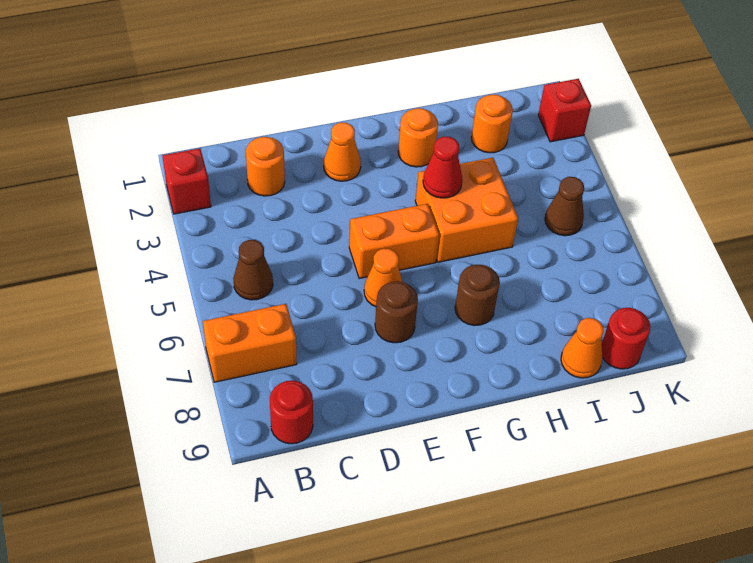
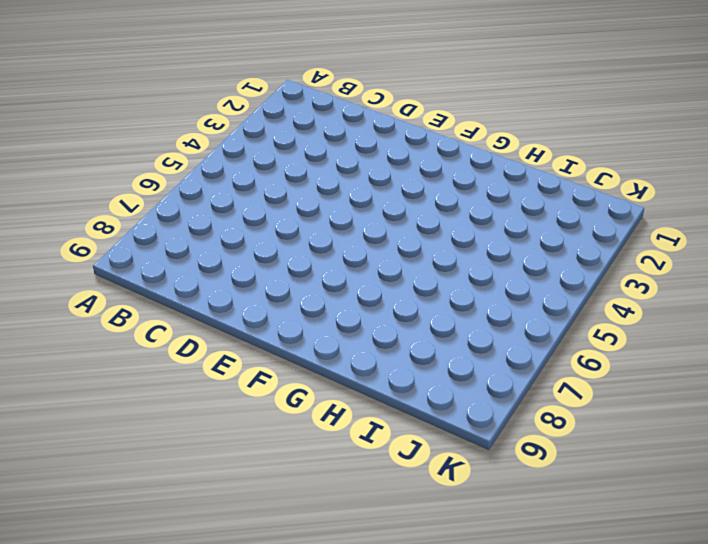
none -> red brick A2 level 1
none -> orange brick A7:B7 level 1
none -> brown cone B5 level 1

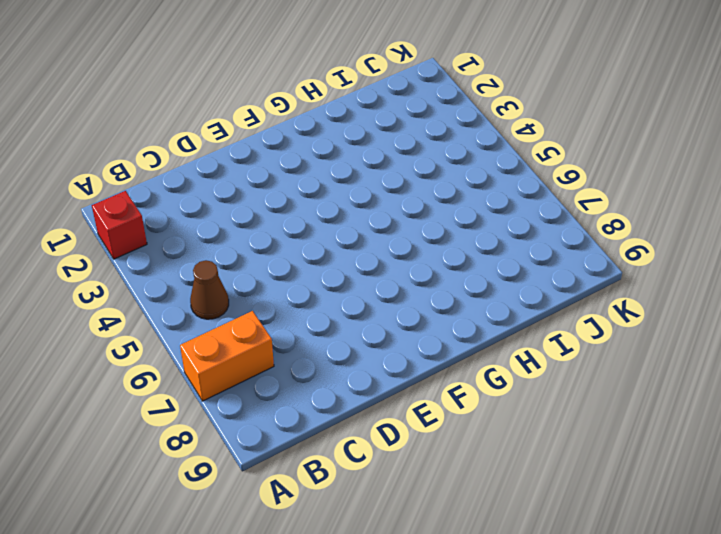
none -> red round brick B9 level 1
none -> orange round brick C2 level 1
none -> orange cone E2 level 1

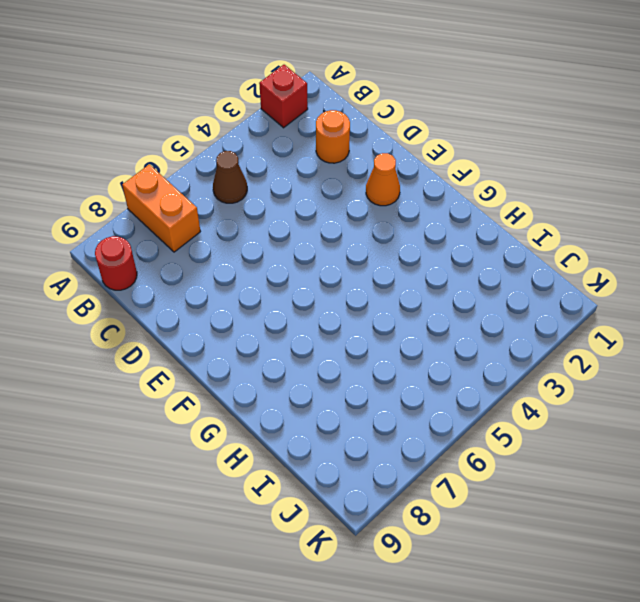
none -> orange brick E5:F5 level 1
none -> orange cone E6 level 1
none -> brown round brick E7 level 1

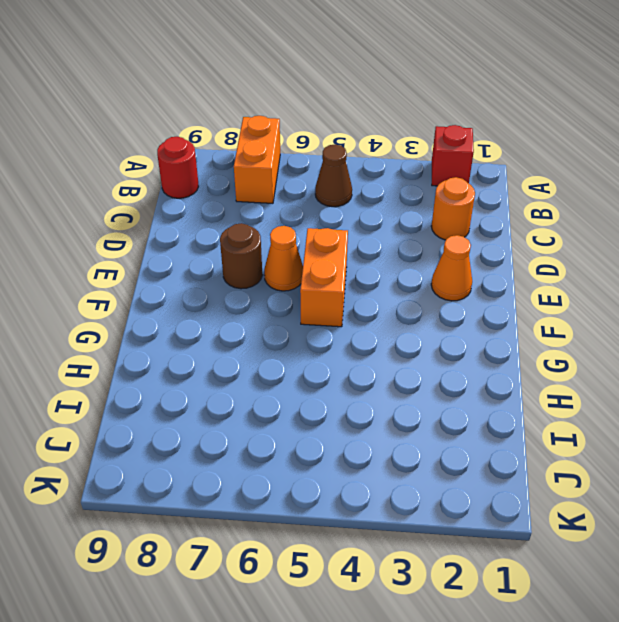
none -> orange round brick G2 level 1
none -> orange brick G4:H5 level 1
none -> brown round brick G7 level 1

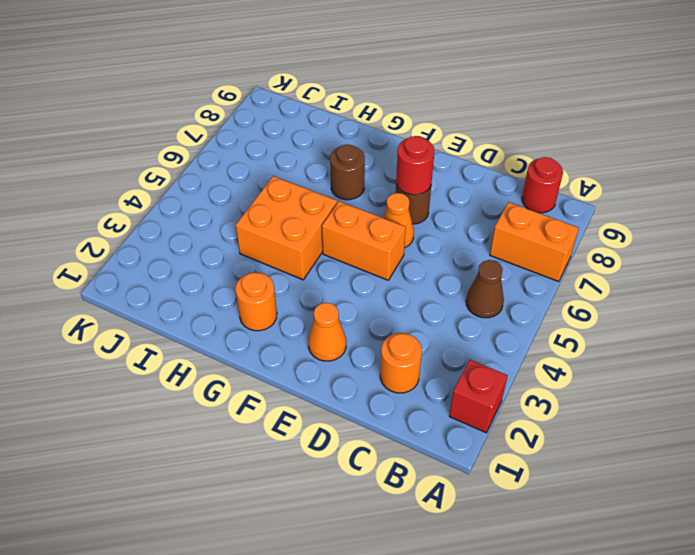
red round brick E7 level 2 -> red round brick J9 level 1
none -> orange round brick I2 level 1
none -> orange cone I9 level 1
none -> brown cone J5 level 1

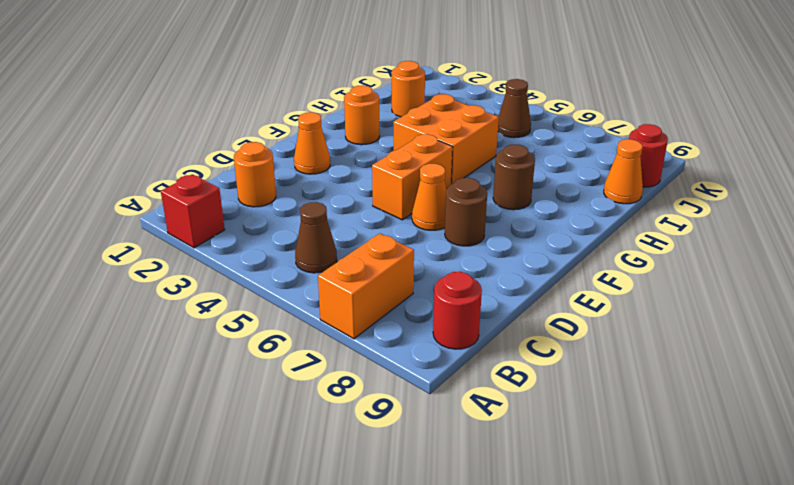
none -> red brick K2 level 1
none -> red cone G4 level 2

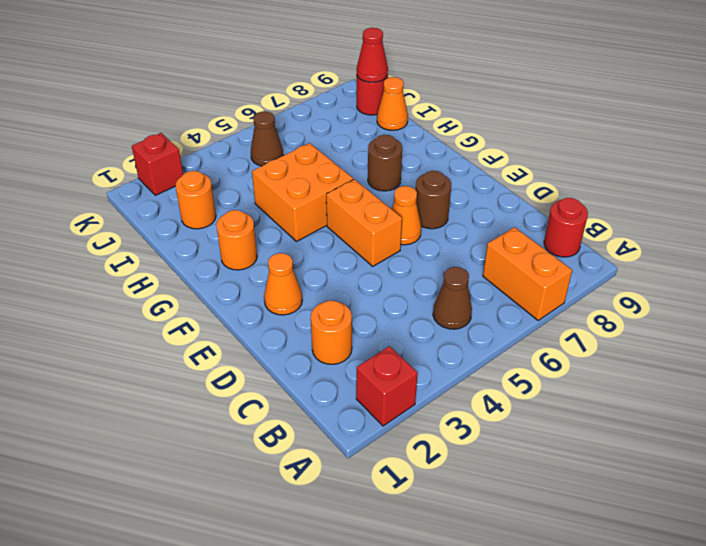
red cone J9 level 2 -> red cone G4 level 2

